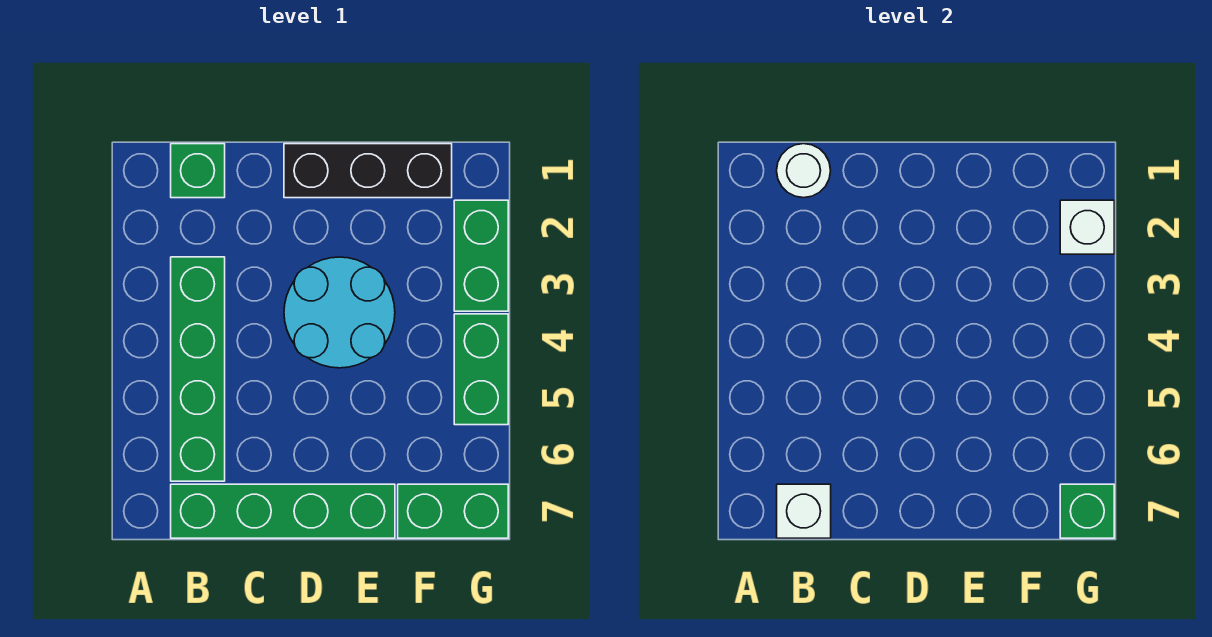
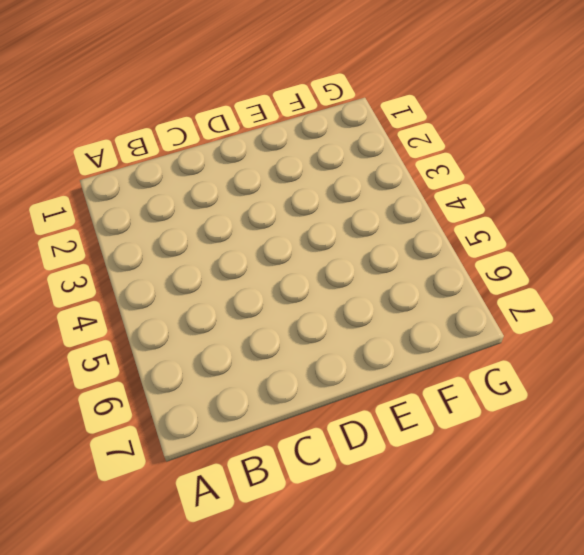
none -> green brick B1 level 1
none -> green brick B3:B6 level 1
none -> green brick B7:E7 level 1

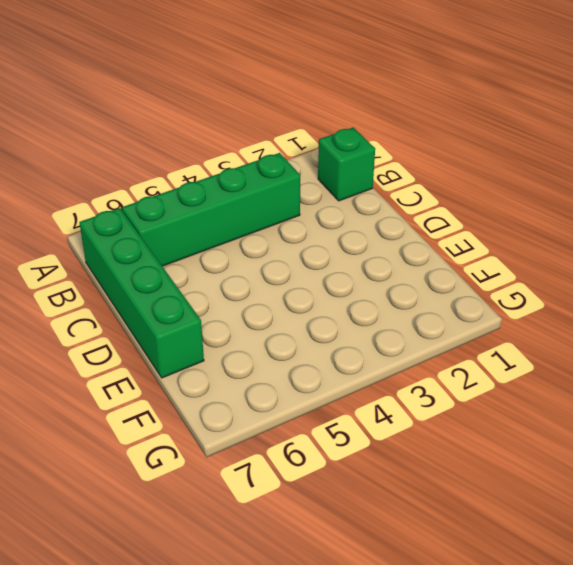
none -> black brick D1:F1 level 1
none -> cyan round brick D3:E4 level 1
none -> green brick F7:G7 level 1

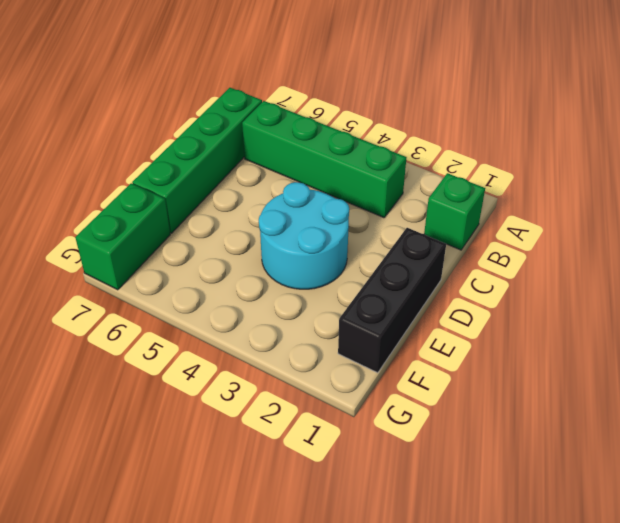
none -> green brick G2:G3 level 1
none -> green brick G4:G5 level 1
none -> white round brick B1 level 2

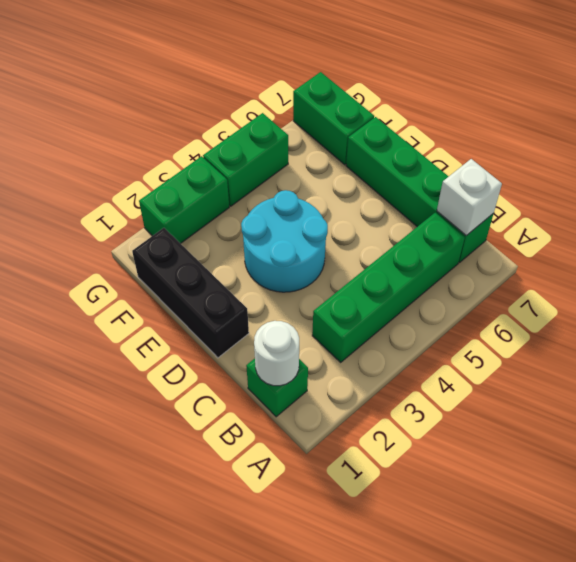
none -> white brick G2 level 2
none -> green brick G7 level 2

